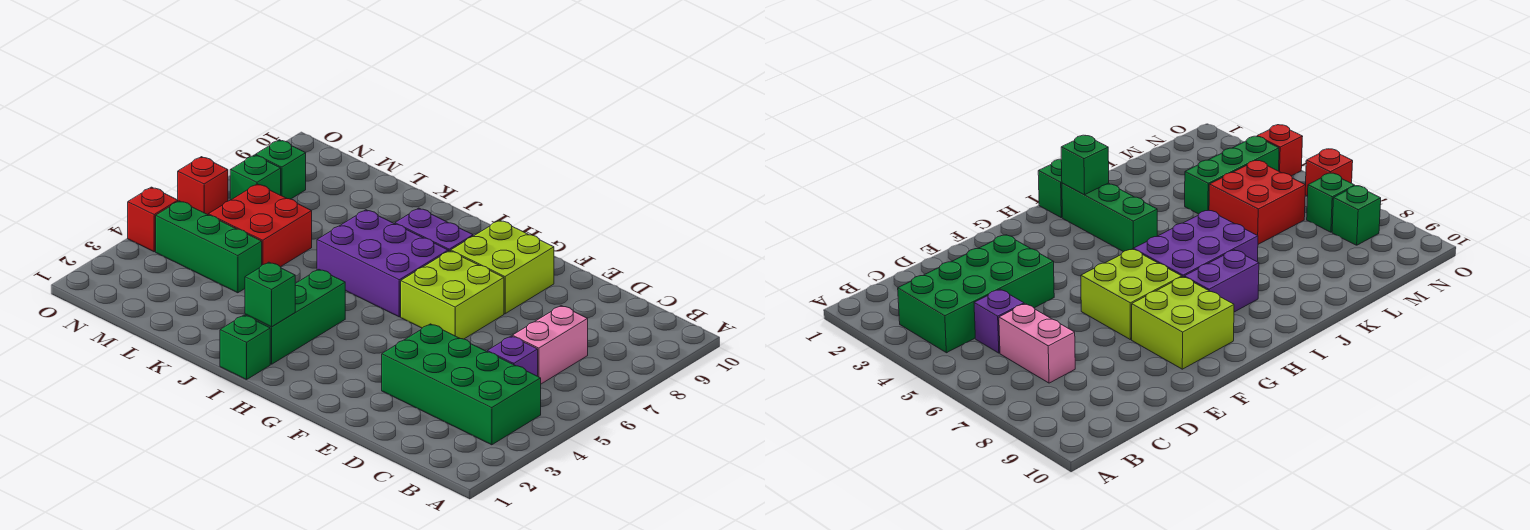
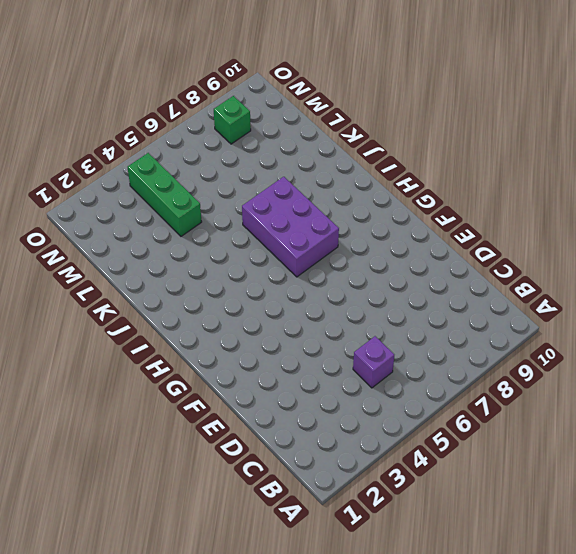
none -> green brick B3:E4 level 1
none -> pink brick C6:C7 level 1
none -> lime brick F6:G7 level 1

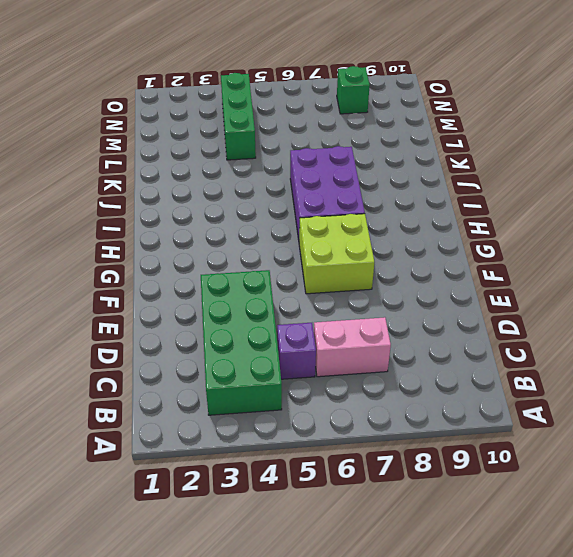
none -> lime brick F8:G9 level 1
none -> purple brick H8:I8 level 1
none -> green brick I1 level 1

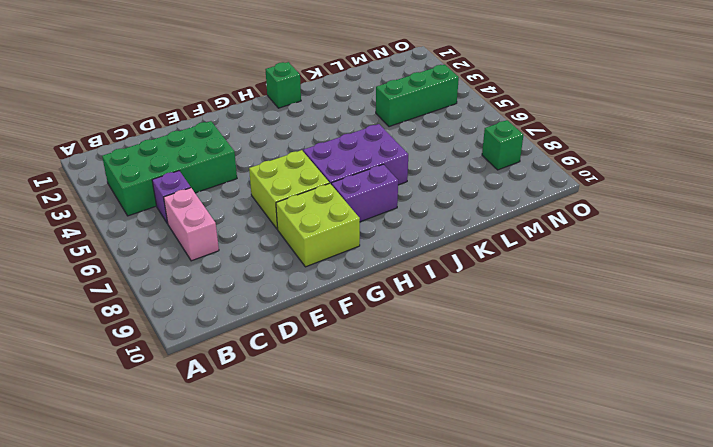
none -> green brick I2:I4 level 1
none -> red brick L5:M6 level 1
none -> green brick N7 level 1

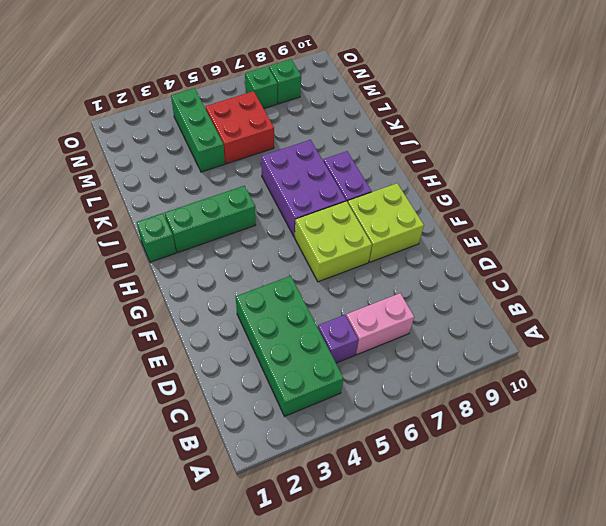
none -> red brick O4 level 1
none -> red brick O6 level 1
none -> green brick I2 level 2

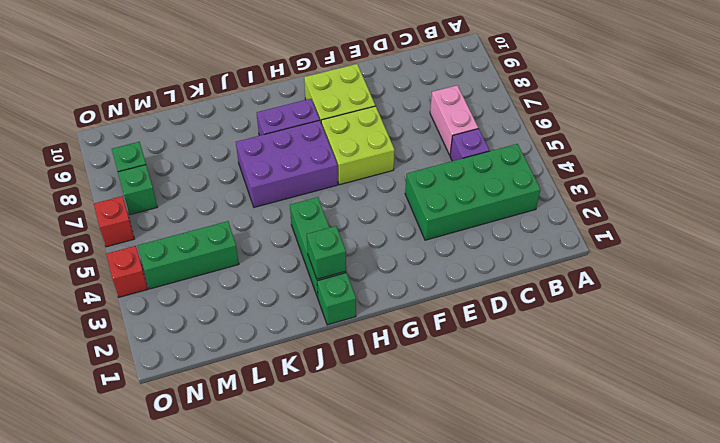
none -> red brick L5:M6 level 1

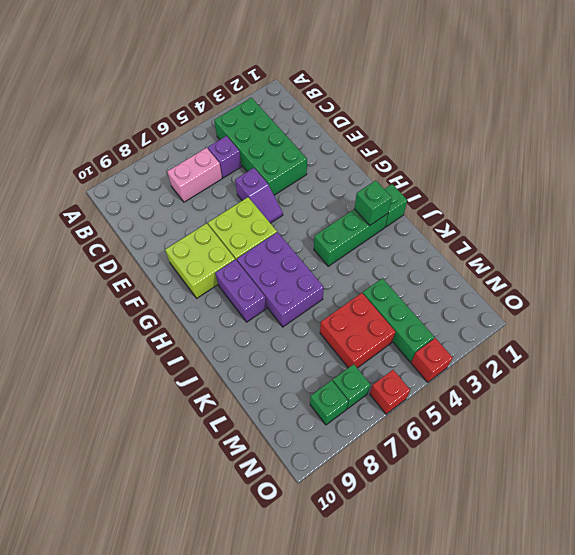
purple slope E5:F5 level 1 top E -> none

